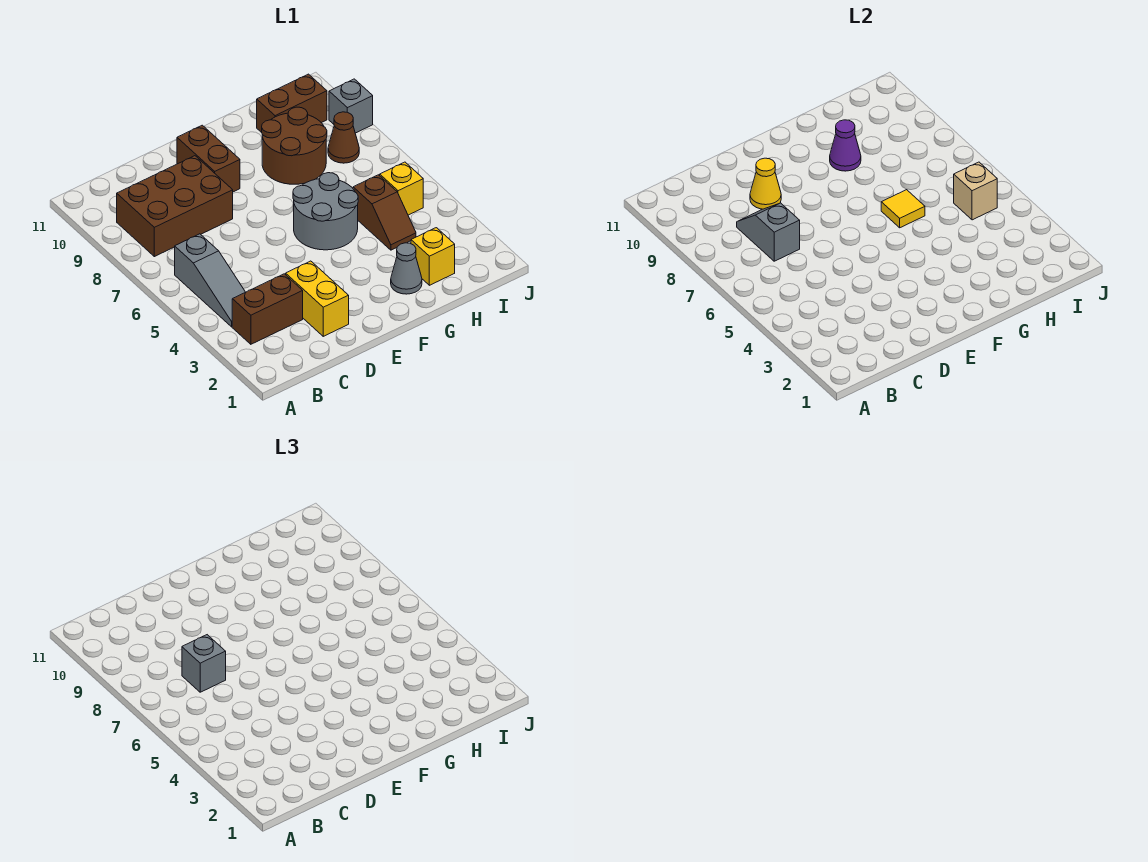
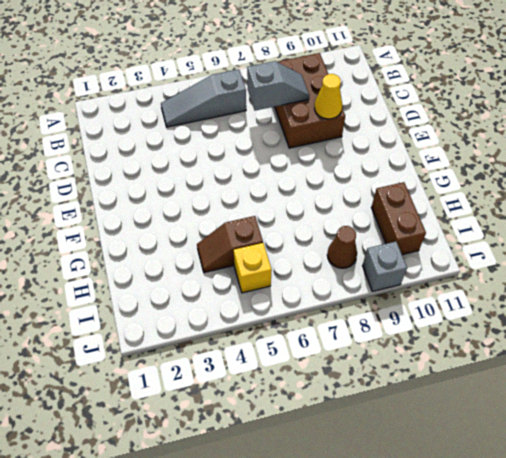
none -> brown brick B3:C3 level 1
none -> yellow brick D2:D3 level 1
none -> brown brick E9:E10 level 1

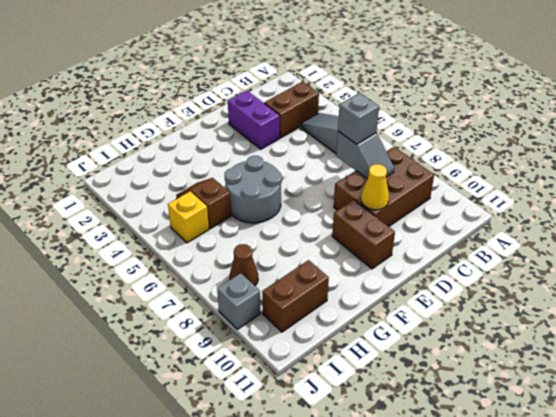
purple brick D2:D3 level 1 -> yellow brick D2:D3 level 1
none -> grey cone G2 level 1
none -> brown round brick G8:H9 level 1
none -> yellow brick H2 level 1

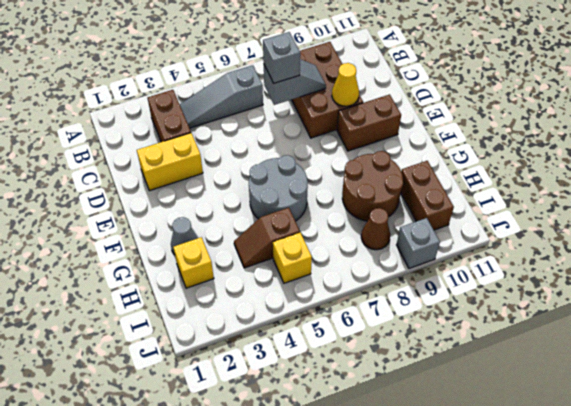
none -> yellow tile G6 level 2
none -> purple cone G9 level 2
none -> tan brick I5 level 2

